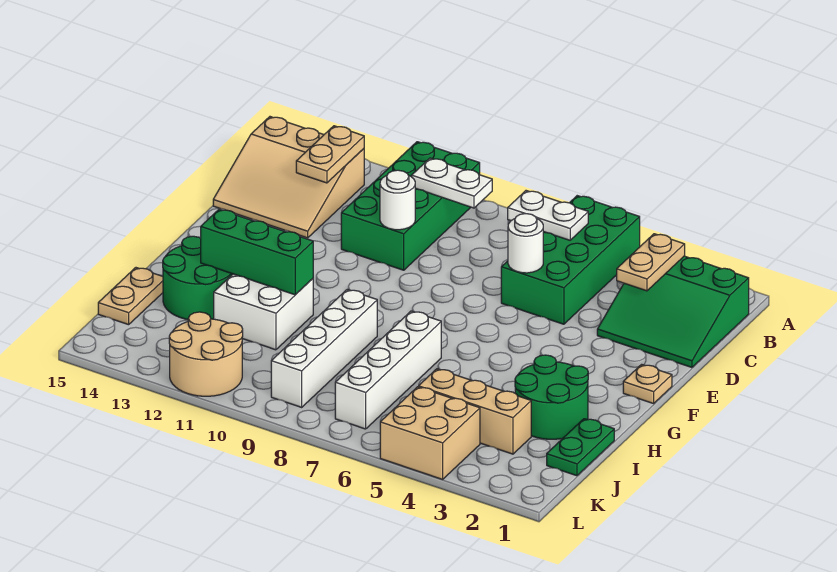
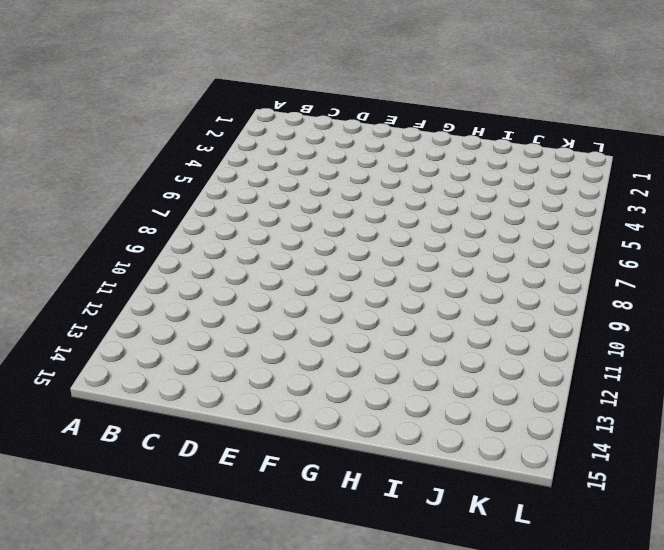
none -> green brick A5:D6 level 1
none -> green brick A10:D11 level 1
none -> green slope B1:D3 level 1 top B

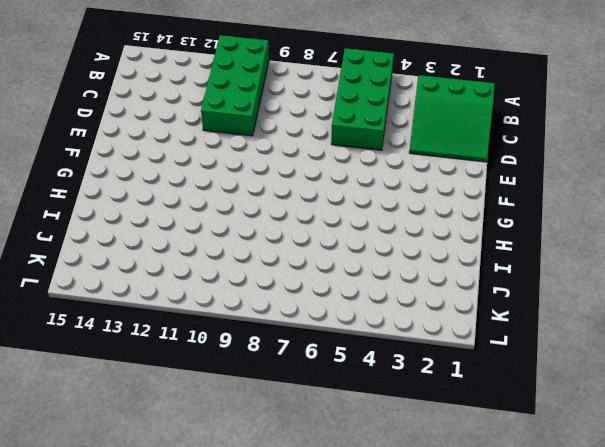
none -> tan slope B13:D15 level 1 top B
none -> tan plate F1 level 1
none -> green round brick H2:I3 level 1

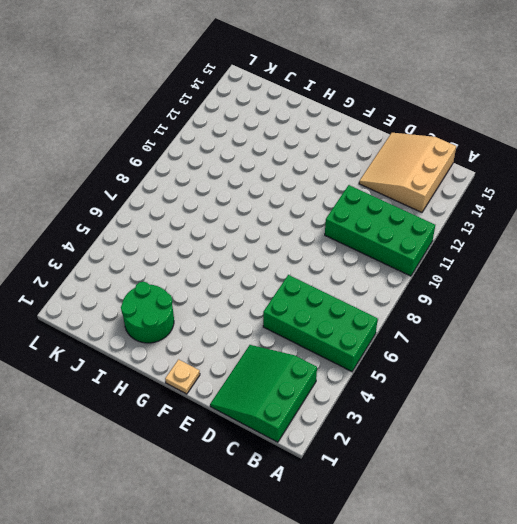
none -> white brick H7:K7 level 1
none -> white brick H9:K9 level 1
none -> white brick H11:I12 level 1

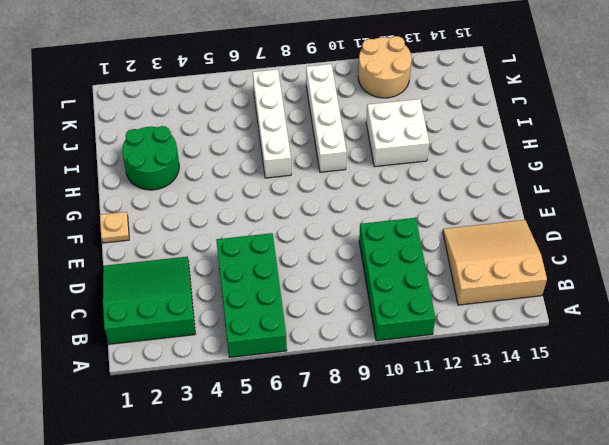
none -> green round brick H13:I14 level 1
none -> green plate I1:J1 level 1
none -> tan plate I15:J15 level 1

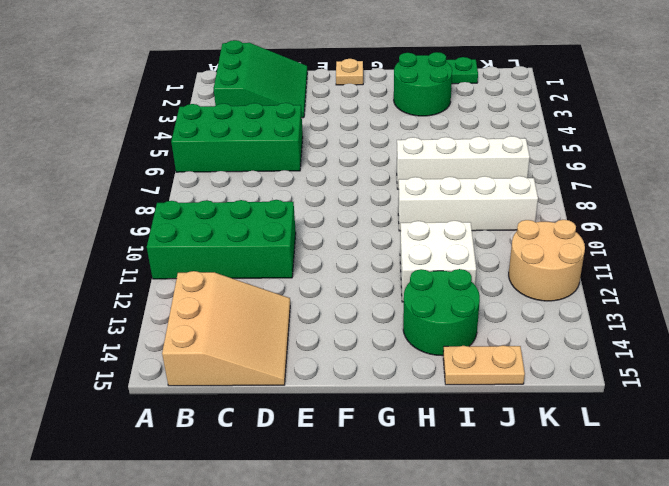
none -> tan brick J3:J5 level 1
none -> tan brick K4:L5 level 1
none -> tan plate B3:C3 level 2

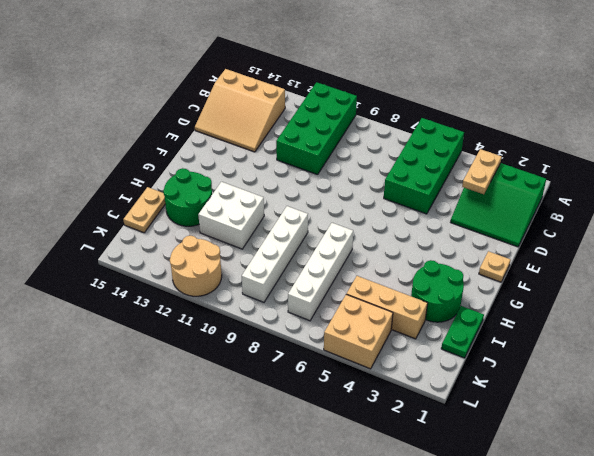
none -> white plate B6:B7 level 2
none -> white plate B9:B10 level 2
none -> tan plate B13:C13 level 2

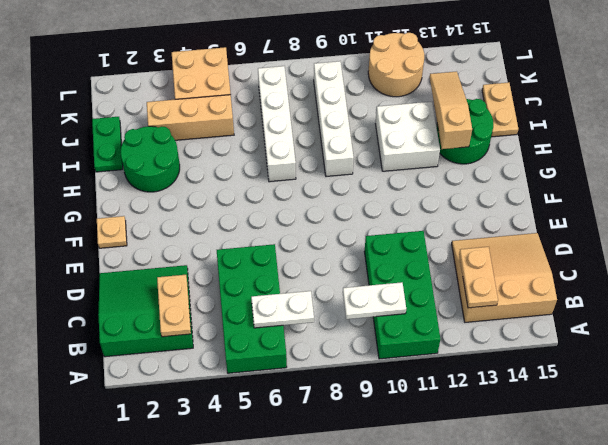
tan slope H13:J13 level 2 top H -> green brick H11:H13 level 2
none -> white round brick D6 level 2
none -> white round brick D10 level 2

